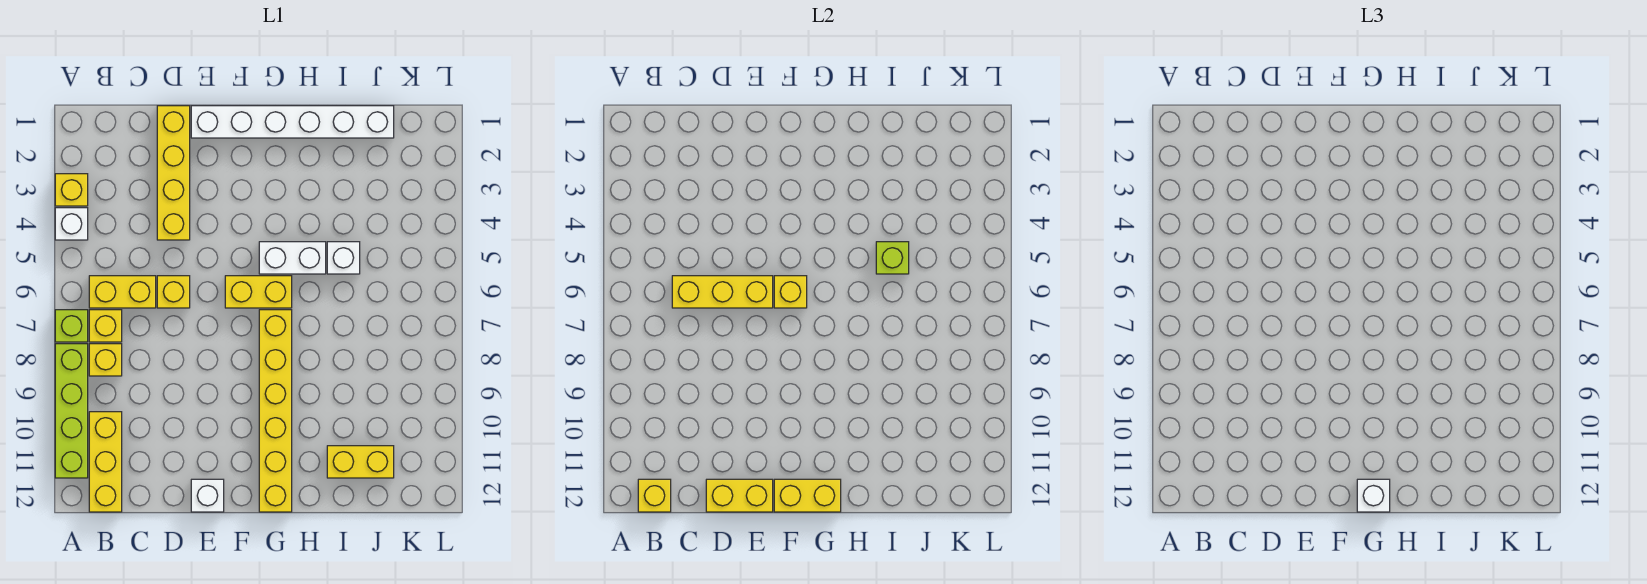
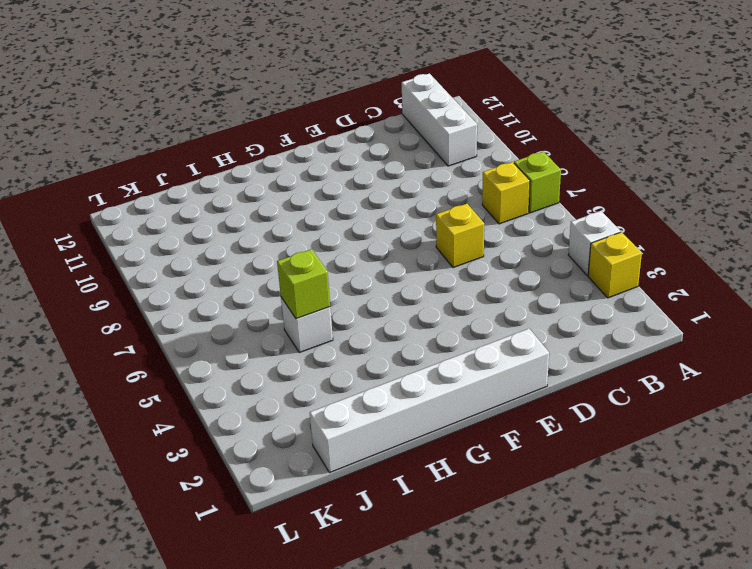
white brick B10:B12 level 1 -> yellow brick B10:B12 level 1
none -> lime brick A8:A11 level 1
none -> yellow brick B6:C6 level 1
none -> yellow brick B8 level 1

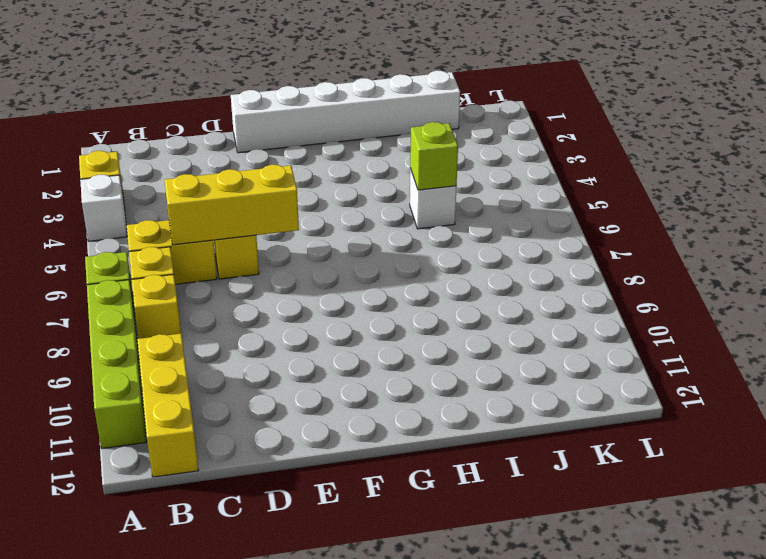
none -> yellow brick D1:D4 level 1
none -> white brick E12 level 1
none -> yellow brick F6:G6 level 1

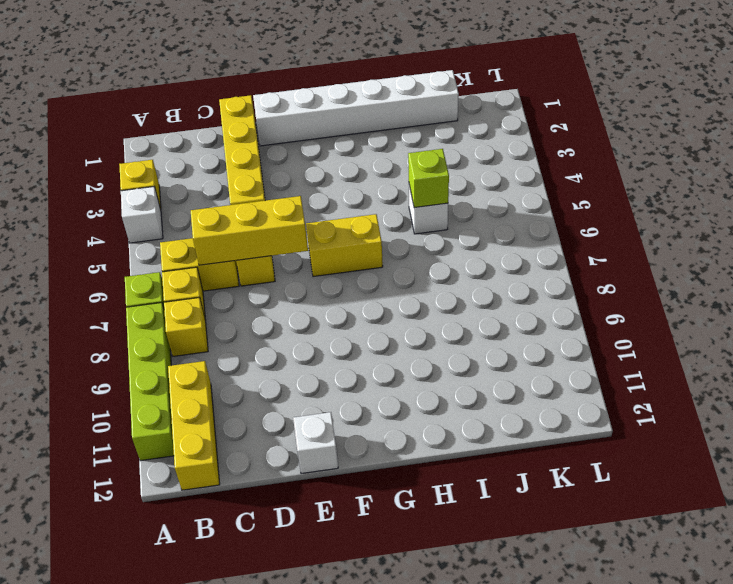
none -> white brick G5:H5 level 1
none -> yellow brick G7:G12 level 1
none -> yellow brick I11:J11 level 1

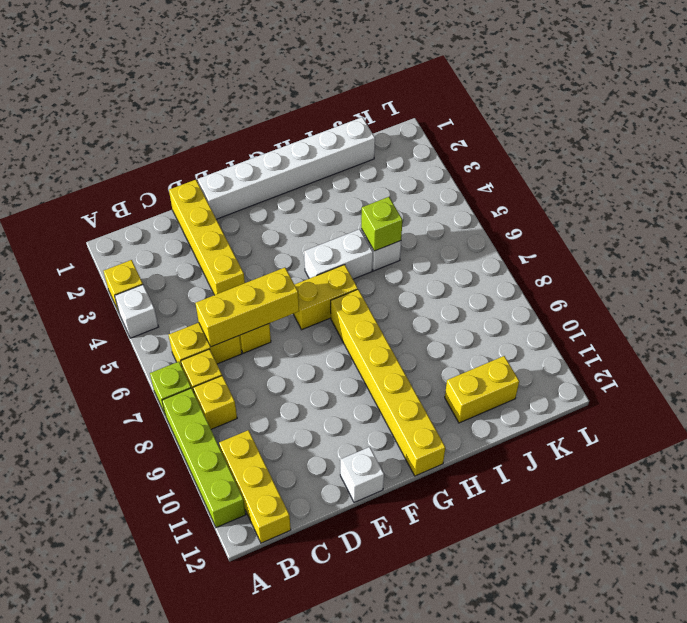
none -> yellow brick B12 level 2
none -> yellow brick D12:E12 level 2
none -> yellow brick F6 level 2

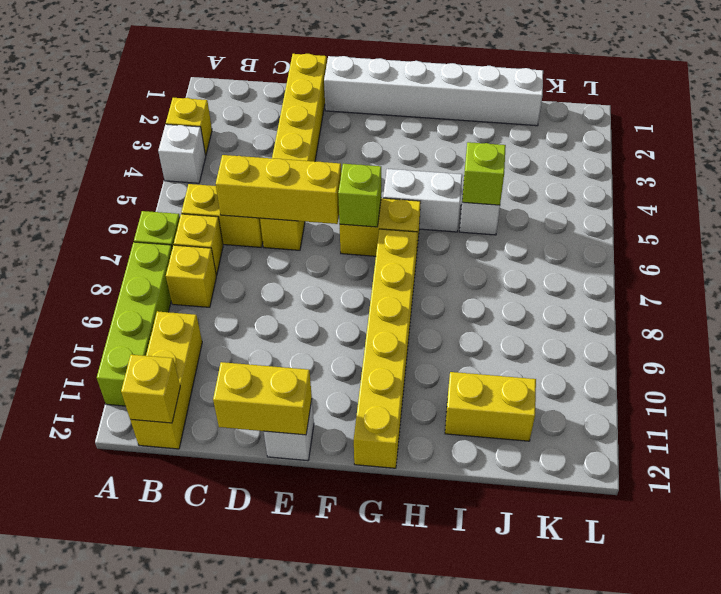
lime brick F6 level 2 -> yellow brick F6 level 2
none -> yellow brick F12:G12 level 2
none -> white brick G12 level 3

